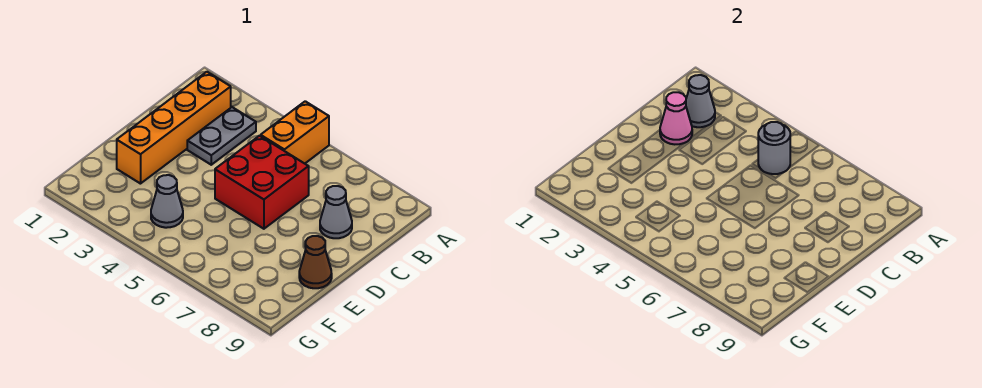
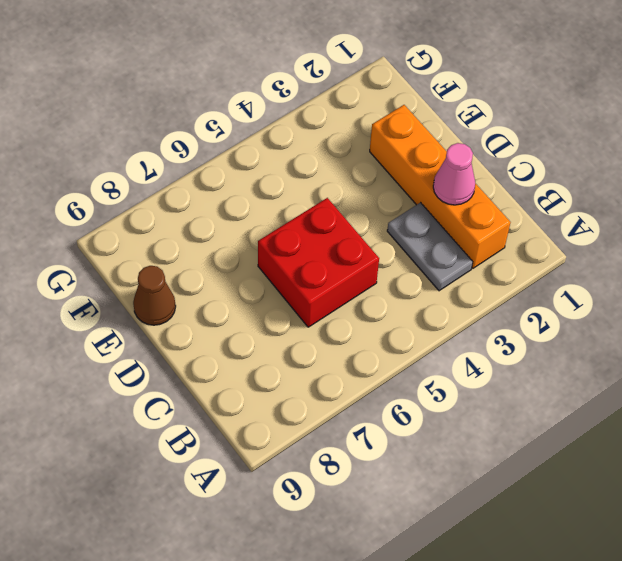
none -> orange brick A5:B5 level 1
none -> grey cone C8 level 1

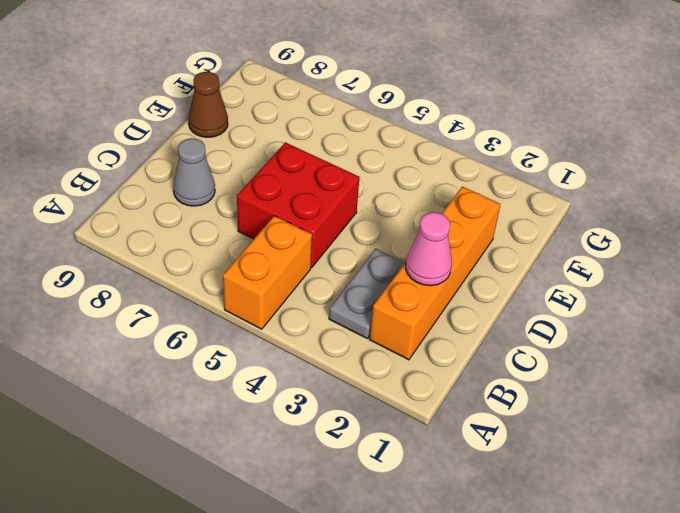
none -> grey cone F4 level 1
none -> grey cone B2 level 2

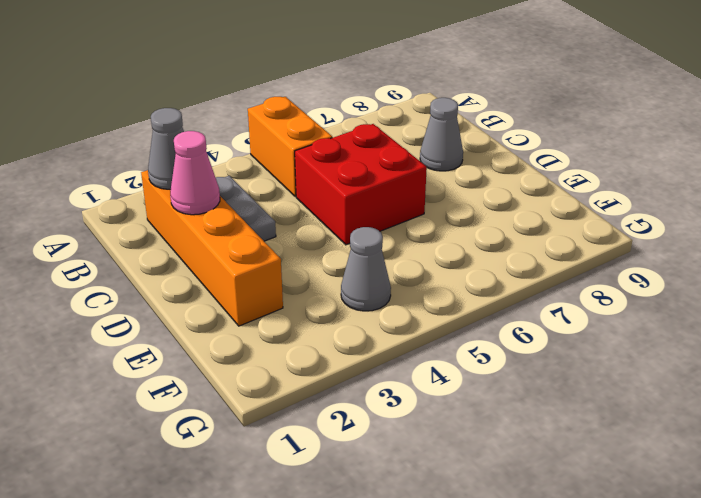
none -> brown cone E9 level 1
none -> grey round brick B5 level 2

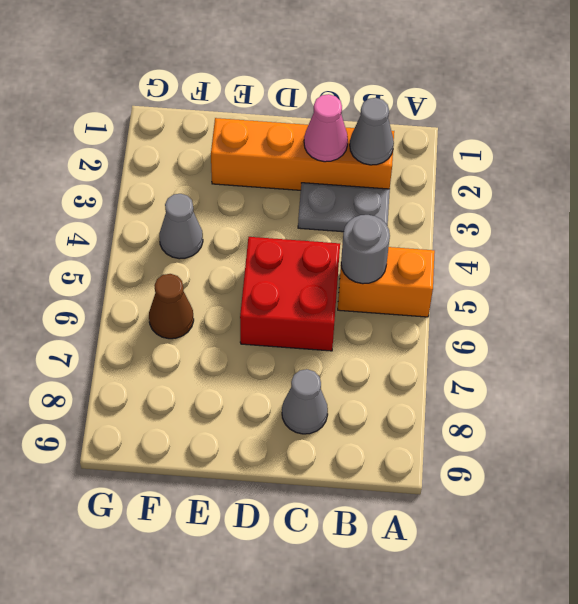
brown cone F6 level 1 -> brown cone E9 level 1

